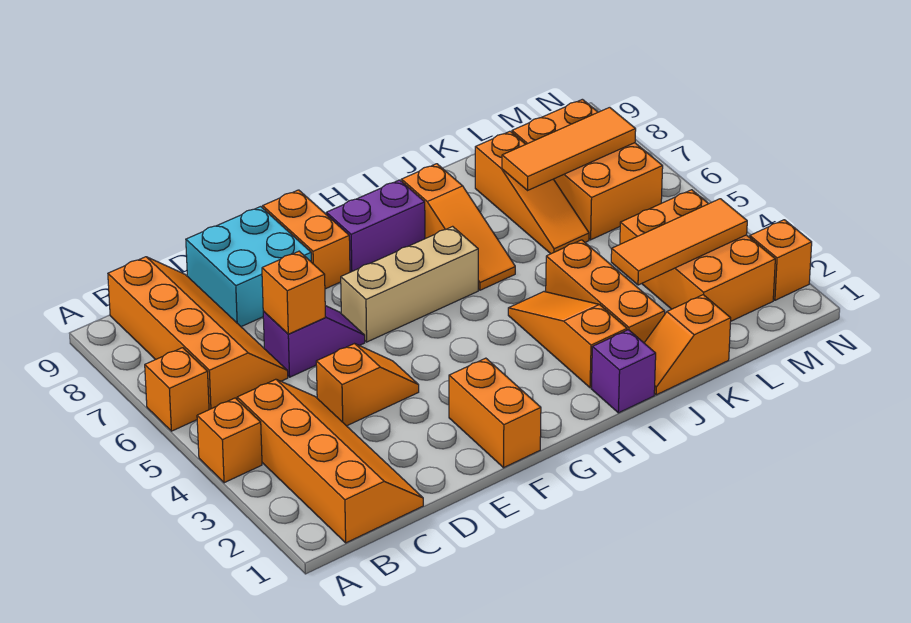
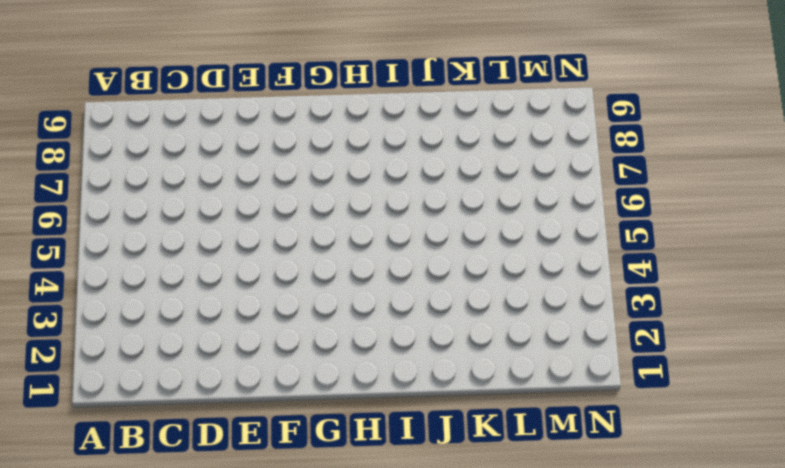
none -> orange brick A4 level 1
none -> orange brick A6 level 1
none -> orange slope B1:C4 level 1 top B

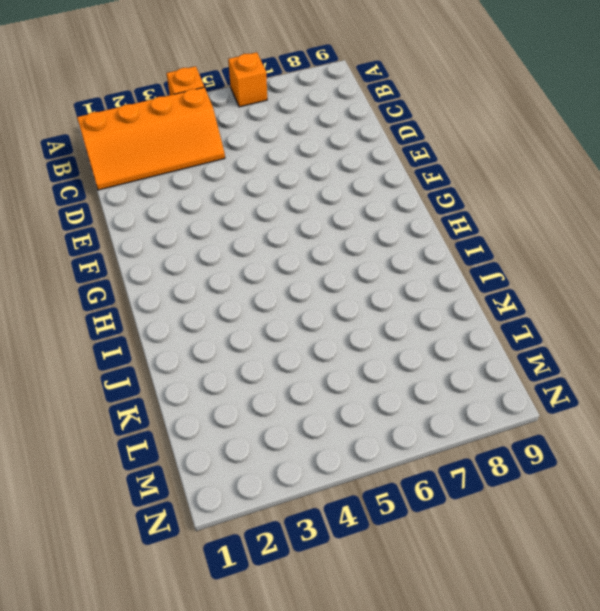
none -> orange slope B6:C9 level 1 top B
none -> orange slope D4:E4 level 1 top D
none -> purple slope D6:E6 level 1 top D

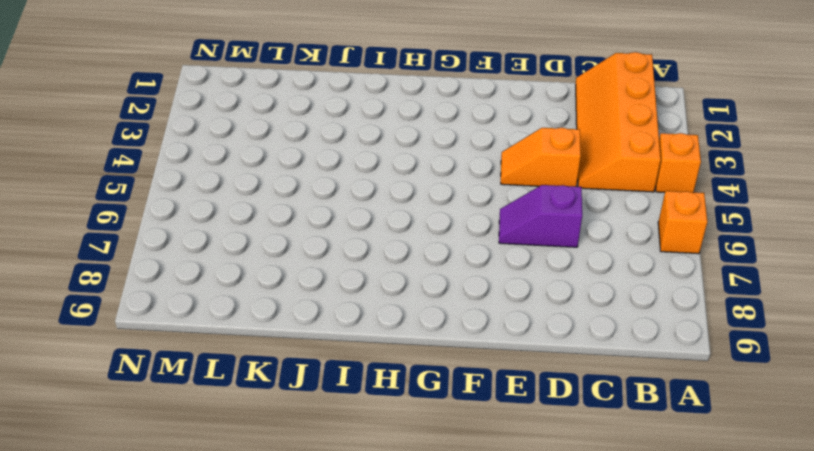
none -> orange slope B6:C9 level 1 top B
none -> cyan brick D8:E9 level 1
none -> orange brick F1:F2 level 1

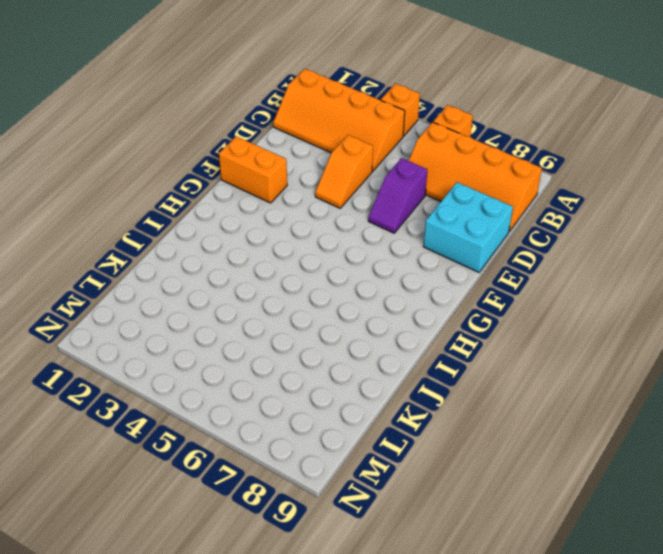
none -> tan brick F6:H6 level 1
none -> orange brick F8:F9 level 1
none -> purple brick G8:H8 level 1

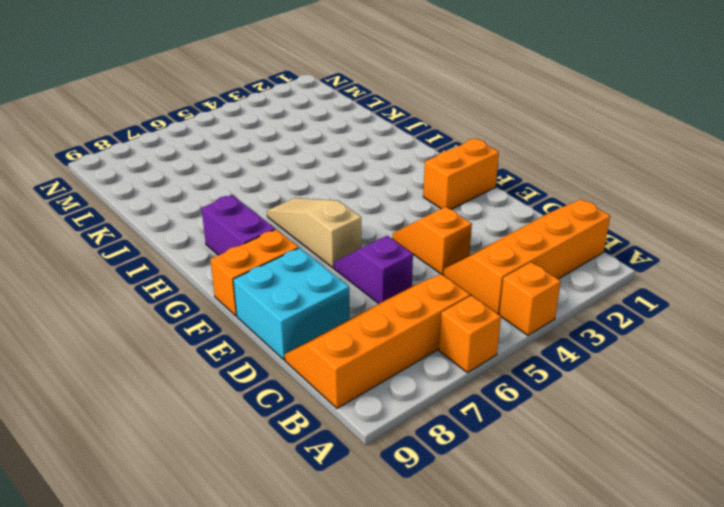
tan slope F6:H6 level 1 top F -> tan brick F6:H6 level 1
none -> purple brick I1 level 1
none -> orange slope I2:I4 level 1 top 2
none -> orange slope I6:I8 level 1 top 8

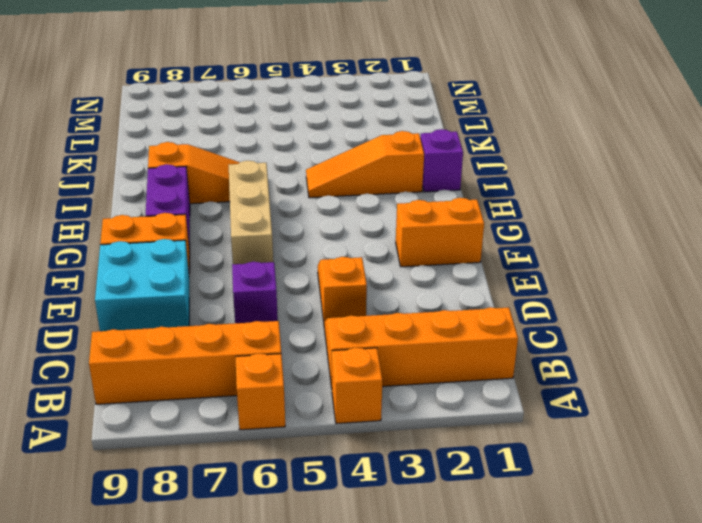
none -> orange slope J1:K1 level 1 top K
none -> orange brick J2:J4 level 1
none -> orange slope K6:K8 level 1 top 8

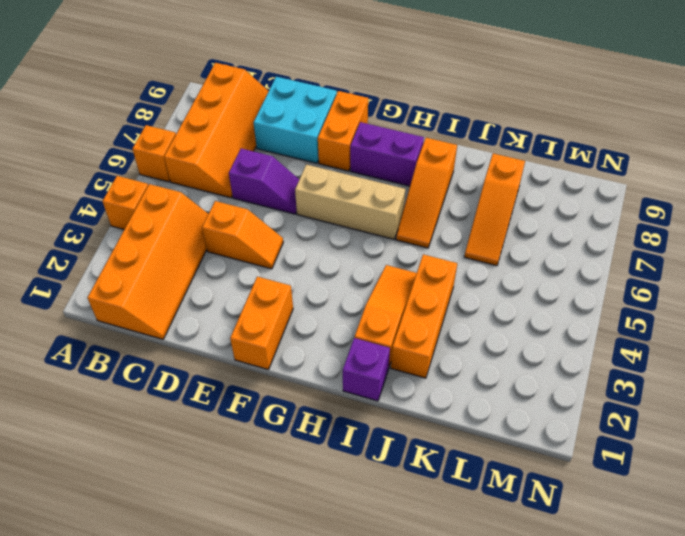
none -> orange slope J1:K1 level 1 top K
none -> orange brick L2:M4 level 1
none -> orange brick L6:M8 level 1

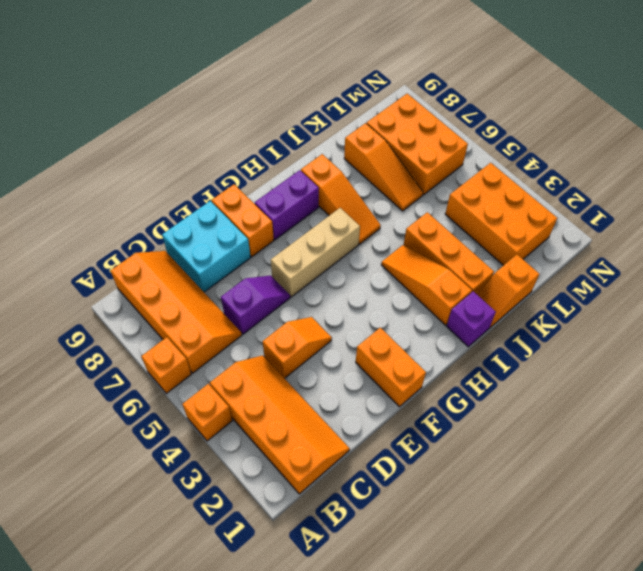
none -> orange brick N2 level 1
none -> orange brick D6 level 2
none -> orange tile K3:M3 level 2

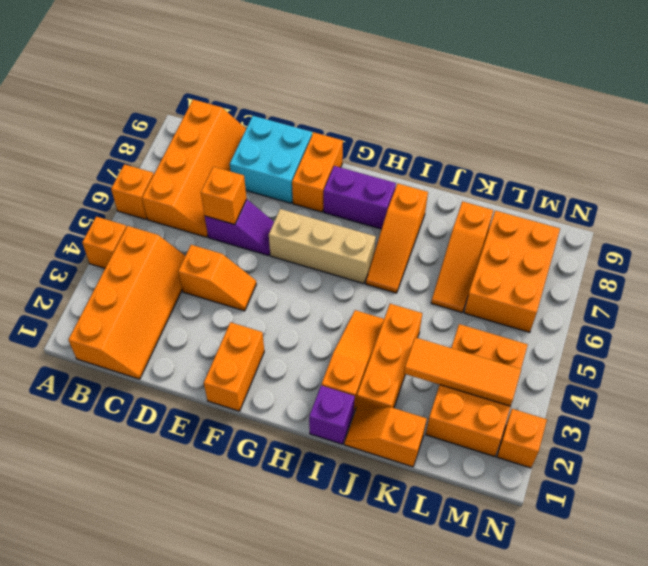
none -> orange tile K7:M7 level 2

